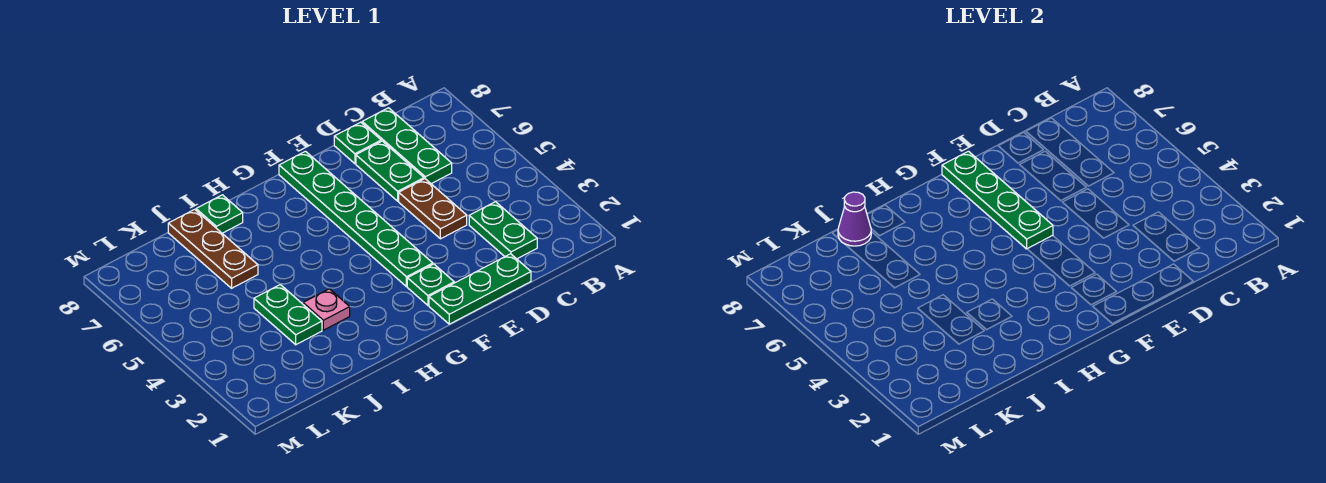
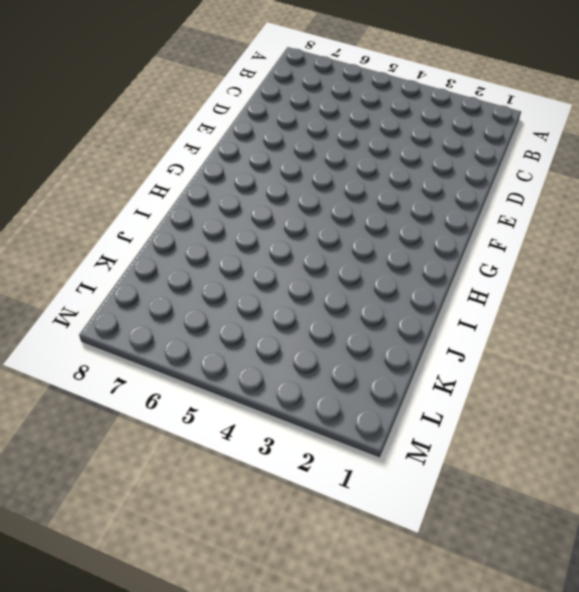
none -> green plate C2:C3 level 1
none -> green plate C6:C8 level 1
none -> green plate D1:F1 level 1

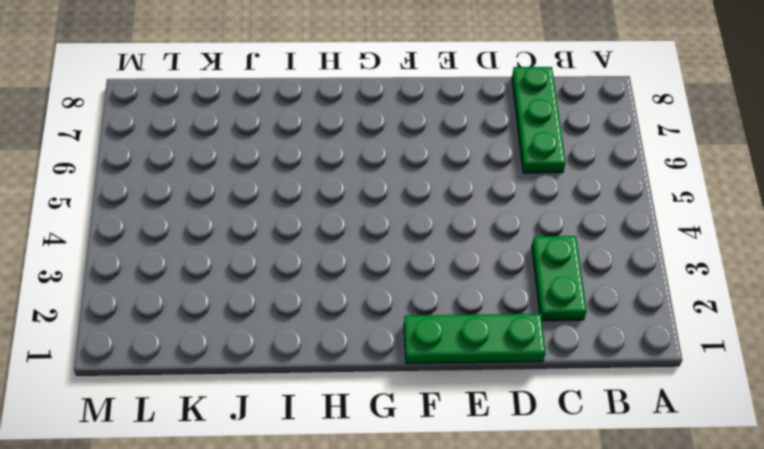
none -> brown plate D4:D5 level 1
none -> green plate D6:D7 level 1
none -> green plate D8 level 1

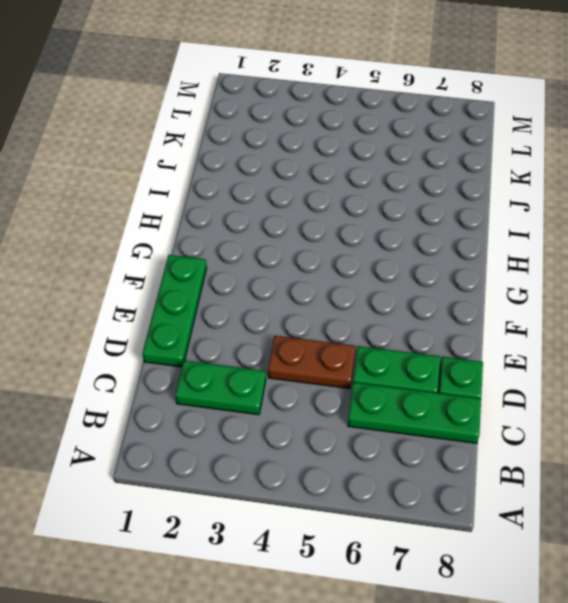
none -> green plate F2 level 1
none -> green plate F3:F8 level 1
none -> pink plate I3 level 1

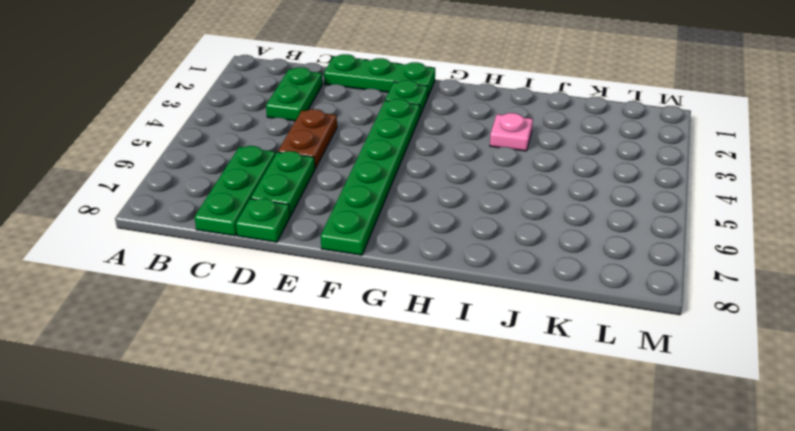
none -> green plate I8 level 1
none -> green plate J3:J4 level 1
none -> brown plate J6:J8 level 1

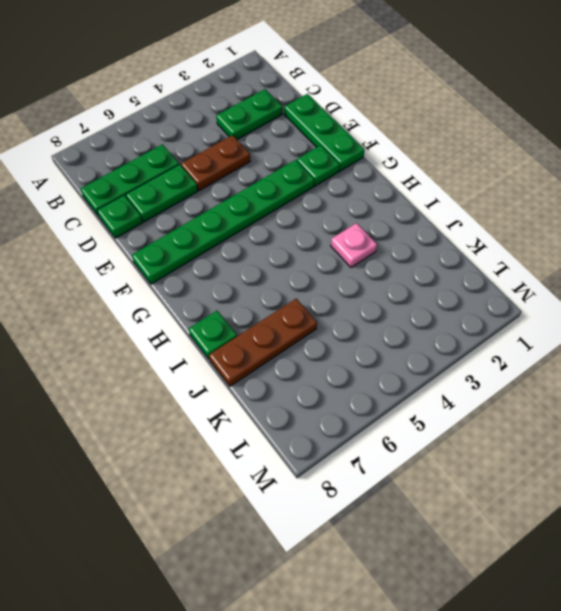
none -> green plate J3:J4 level 1
none -> green plate F5:F8 level 2
none -> purple cone J8 level 2

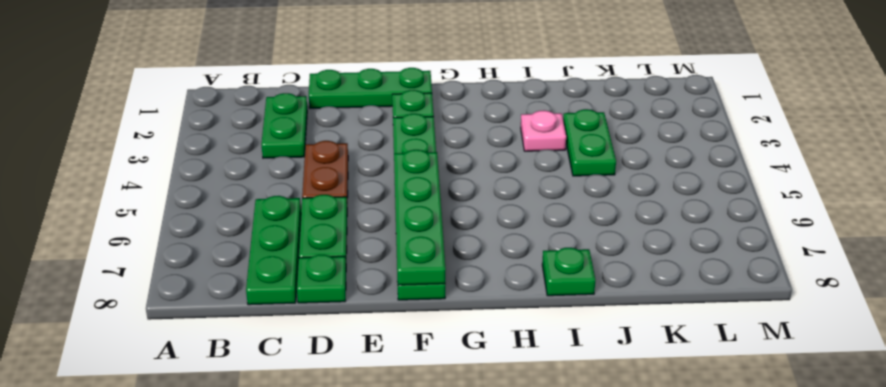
none -> brown plate J6:J8 level 1
none -> purple cone J8 level 2

